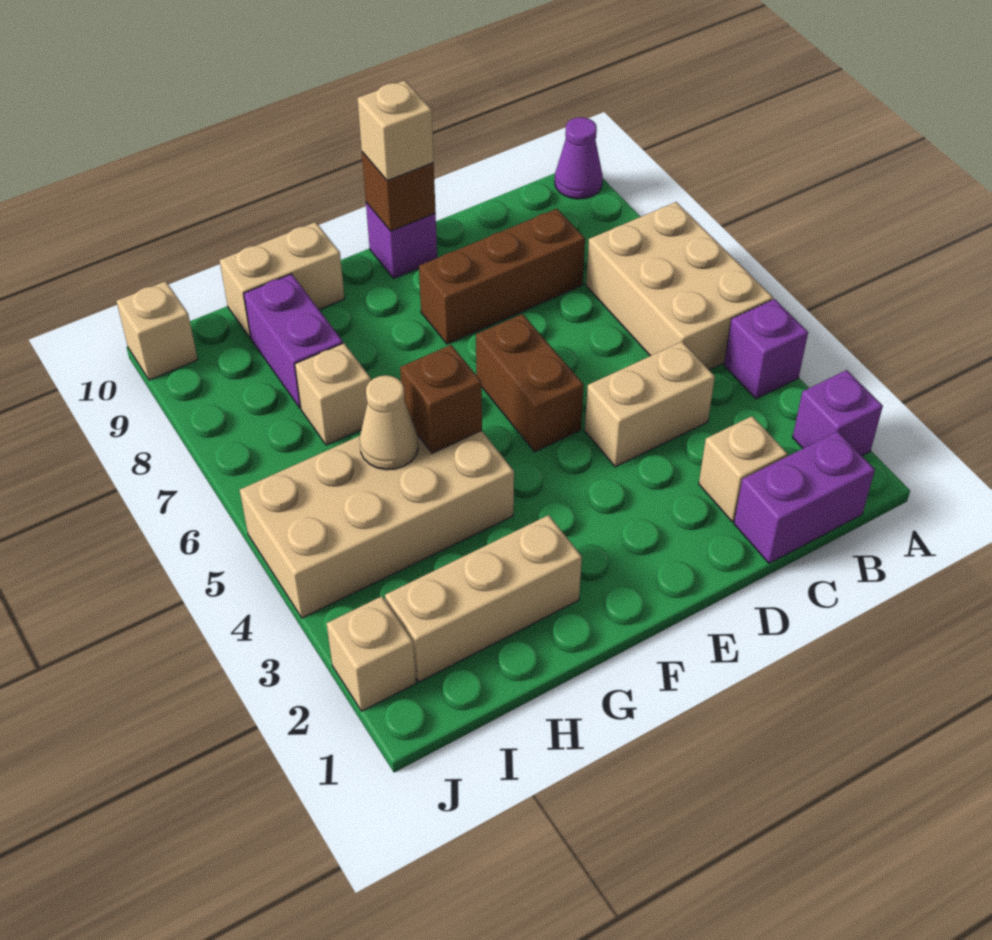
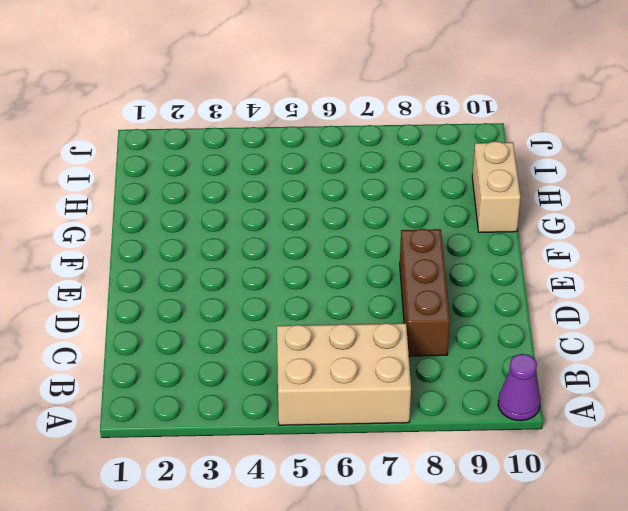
none -> purple brick A2 level 1
none -> purple brick A4 level 1
none -> purple brick B1:C1 level 1

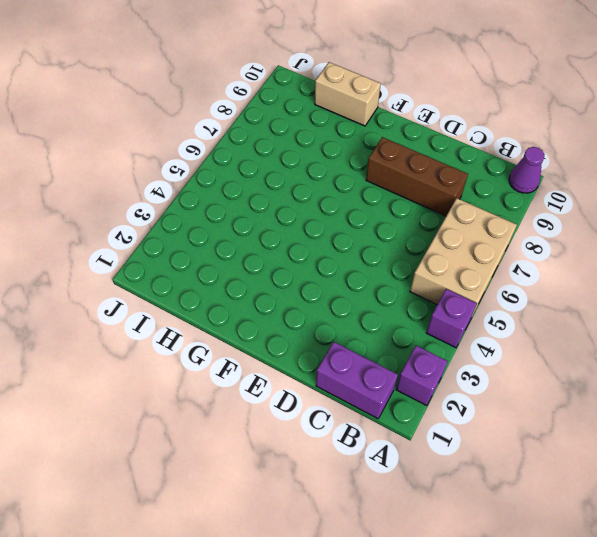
none -> tan brick C2 level 1
none -> tan brick C4:D4 level 1
none -> brown brick E5:E6 level 1

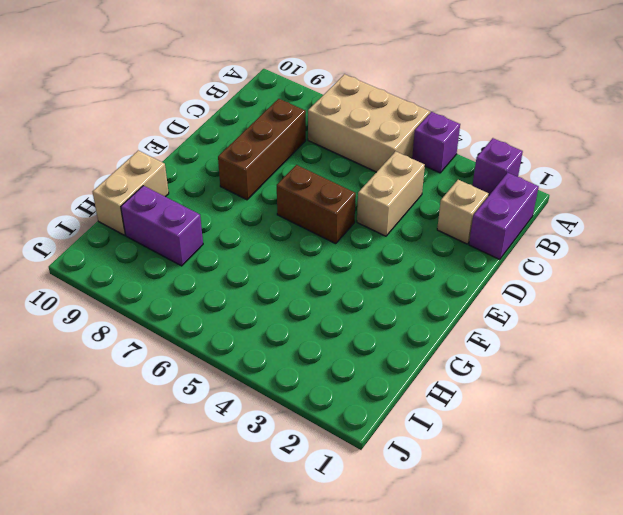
none -> purple cone A10 level 1
none -> purple brick E10 level 1
none -> tan brick G2:I2 level 1

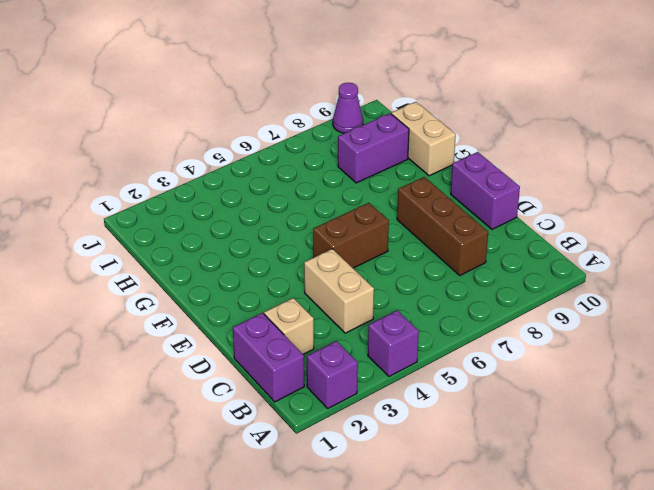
purple brick D10:E10 level 1 -> purple brick E10 level 1
purple cone J9 level 1 -> purple cone A10 level 1
none -> tan brick A5:B7 level 1
none -> tan brick G2:I2 level 1
none -> tan brick G4:J5 level 1

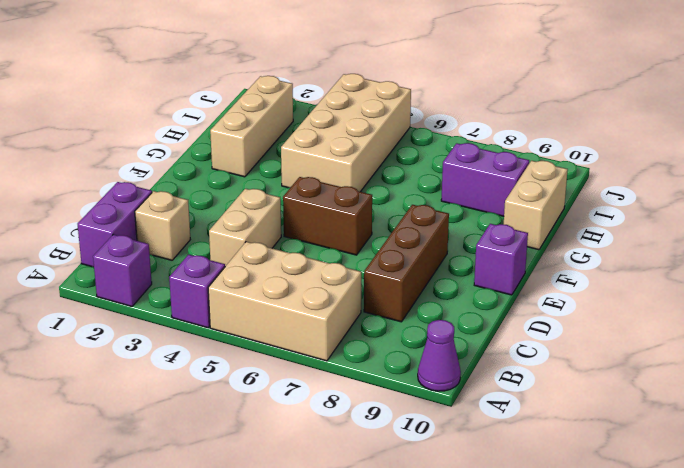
none -> tan brick H7 level 1
none -> tan brick J2 level 1
none -> tan brick J10 level 1

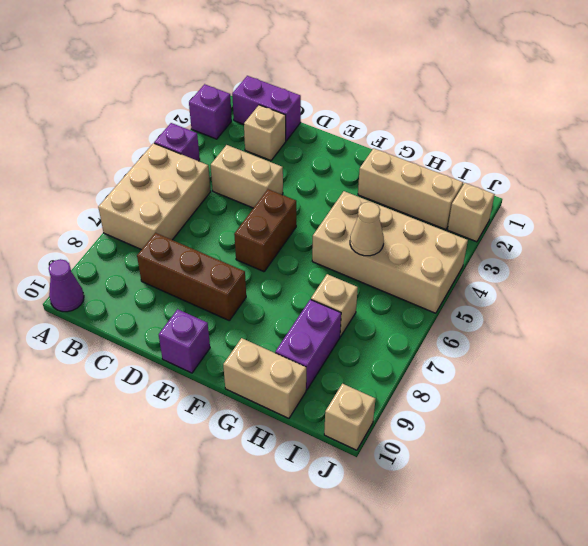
none -> brown brick E10 level 2
none -> brown brick G5 level 2
none -> tan brick E10 level 3

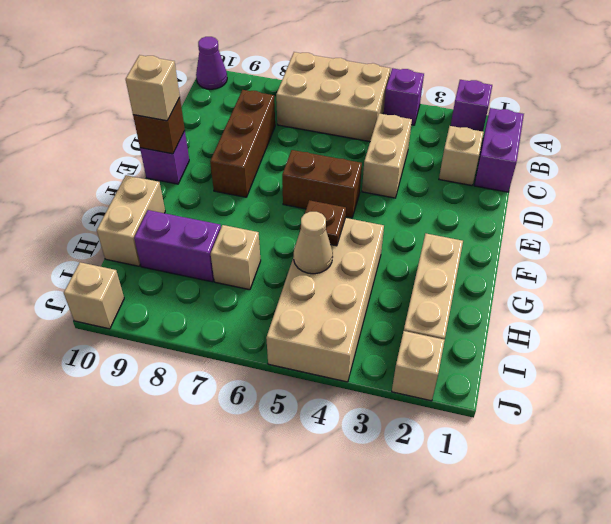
brown plate G5 level 2 -> brown brick G5 level 2

